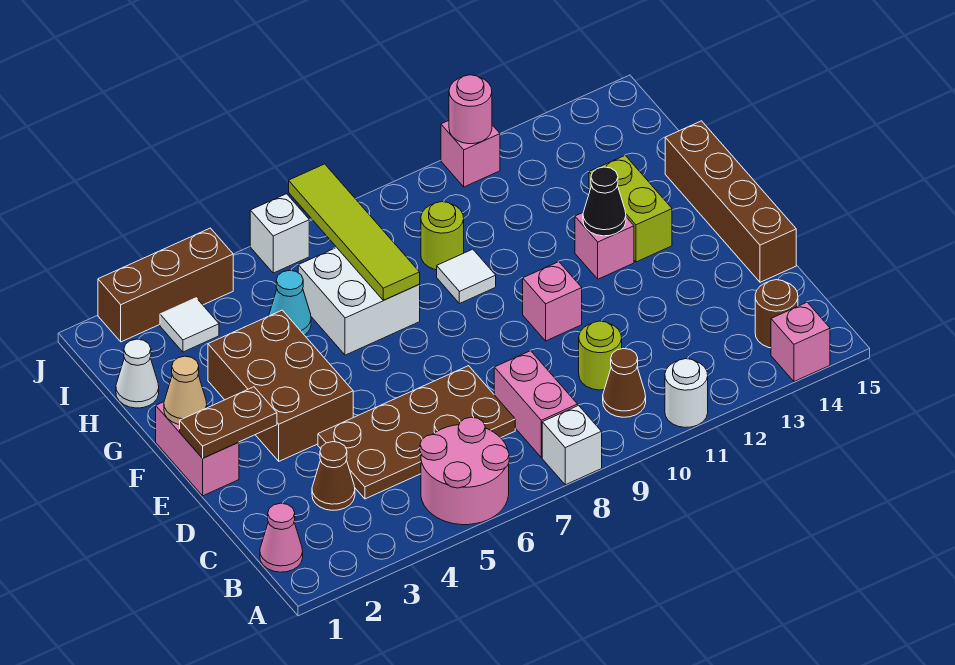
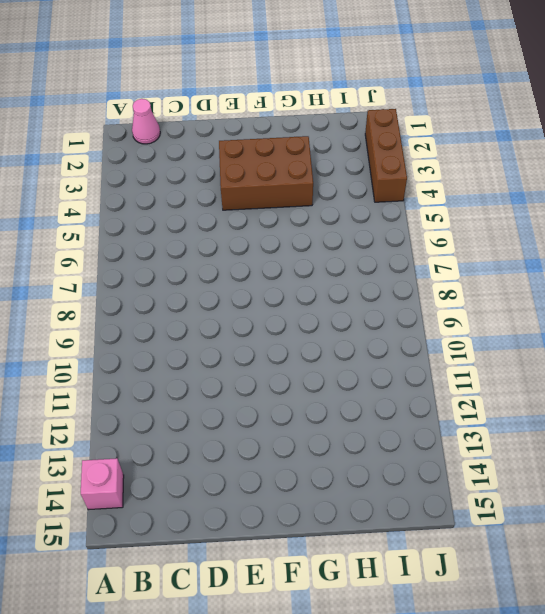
none -> pink round brick A5:B6 level 1
none -> white brick A8 level 1
none -> white round brick A11 level 1
none -> pink brick B8:C8 level 1

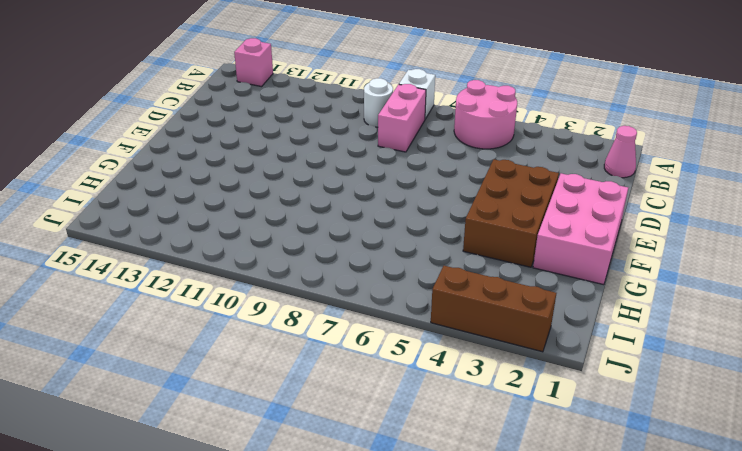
white round brick B9 level 1 -> white round brick A11 level 1
pink brick E1:G2 level 1 -> pink brick E1:F1 level 1
none -> brown cone B10 level 1
none -> brown round brick B14 level 1
none -> brown cone C3 level 1
none -> brown plate C4:D7 level 1

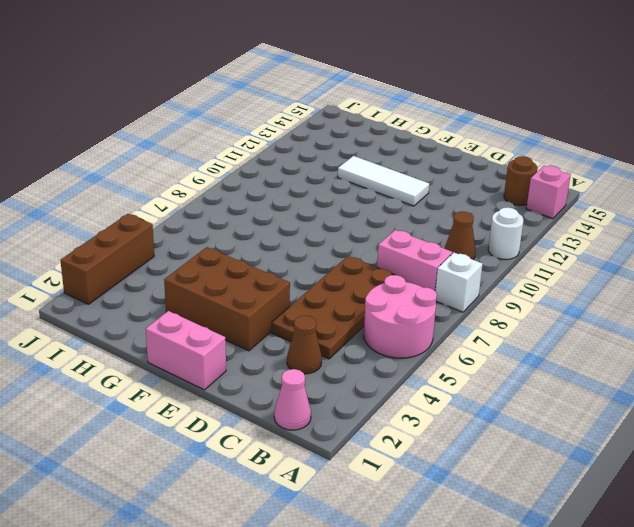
white tile E12:G12 level 1 -> pink brick F12 level 1
none -> lime round brick C10 level 1
none -> brown brick D15:G15 level 1
none -> pink brick E10 level 1
none -> lime brick F13:G13 level 1

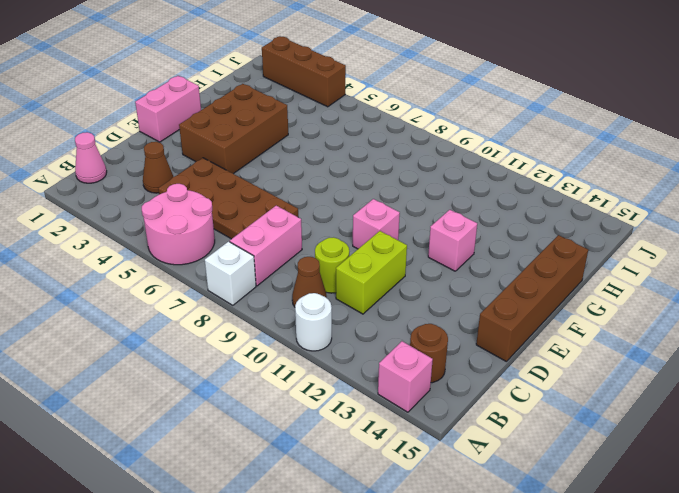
lime brick C11:D11 level 1 -> lime brick F13:G13 level 1
none -> white brick G6:H7 level 1
none -> white tile G9 level 1
none -> white cone H1 level 1
none -> cyan cone H5 level 1

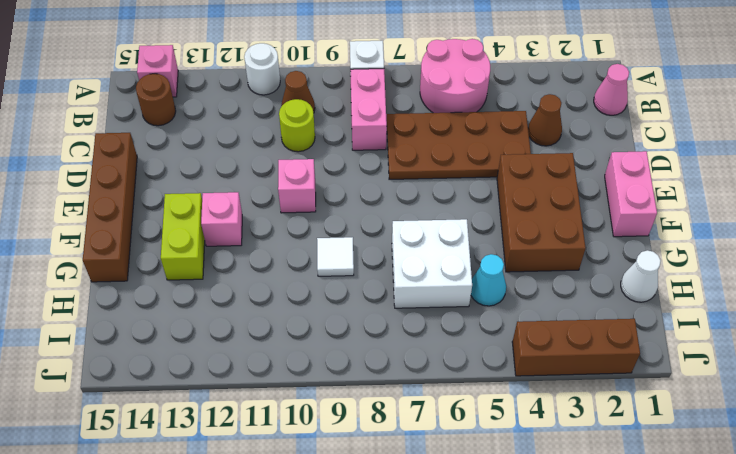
none -> lime round brick H9 level 1
none -> white tile I3 level 1
none -> white brick J6 level 1
none -> pink brick J11 level 1

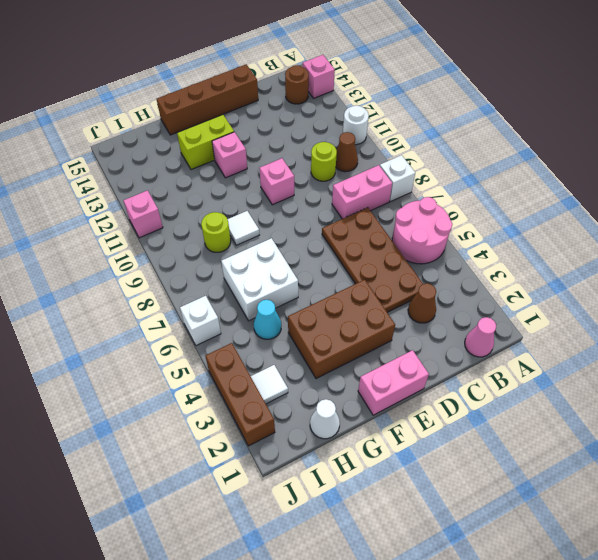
none -> brown plate E1:E2 level 2
none -> tan cone F1 level 2
none -> black cone F12 level 2
none -> lime tile G7:J7 level 2

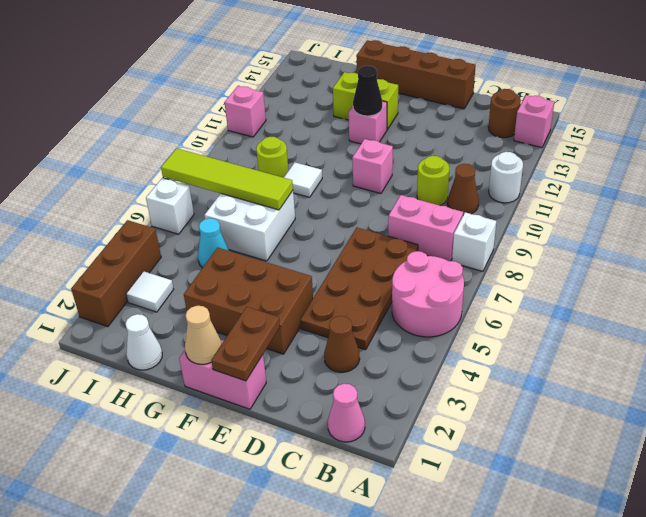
none -> pink round brick J11 level 2

